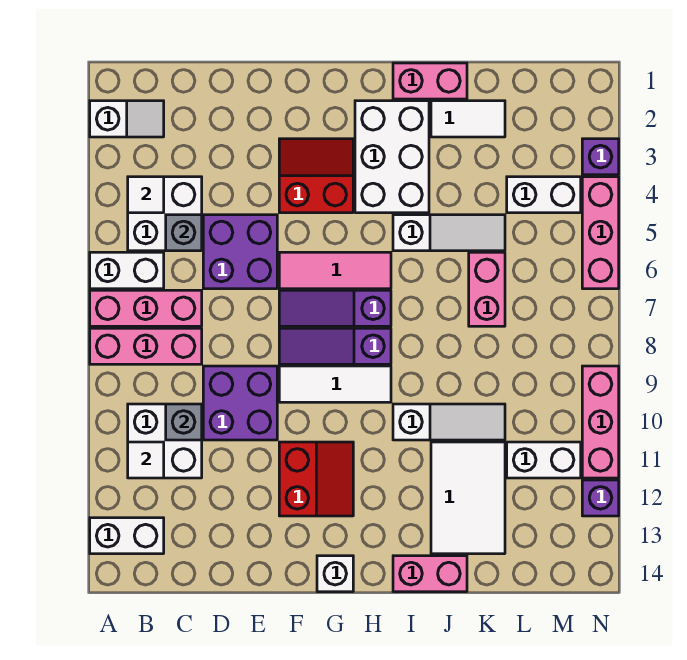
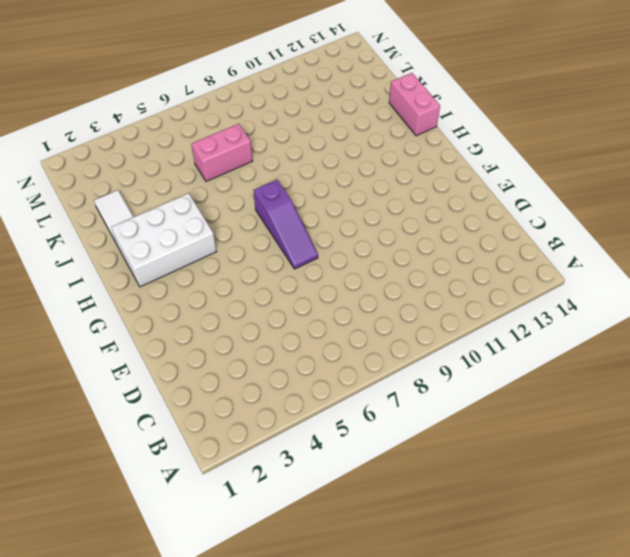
none -> white slope A2:B2 level 1 top A
none -> white brick A6:B6 level 1
none -> pink brick A7:C7 level 1
none -> pink brick A8:C8 level 1

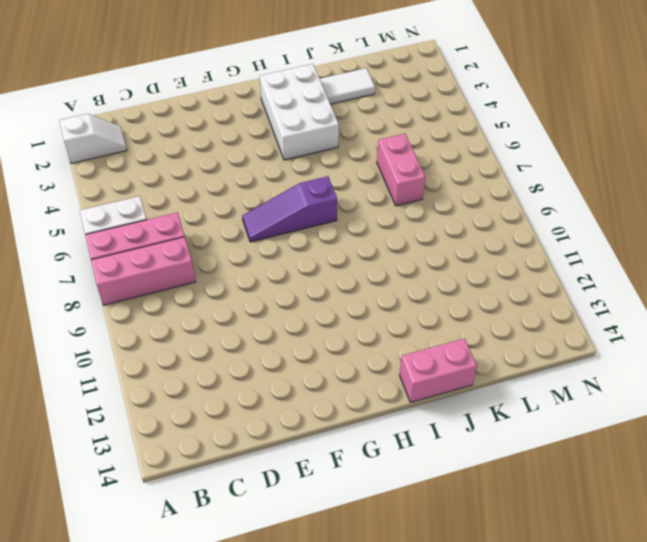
none -> white brick A13:B13 level 1
none -> white brick B4:C5 level 1
none -> white brick B10:C11 level 1
none -> purple brick D5:E6 level 1

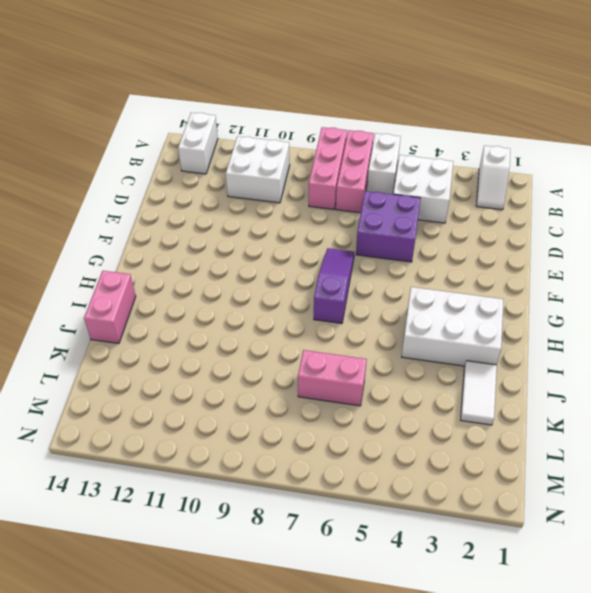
none -> purple brick D9:E10 level 1
none -> red slope F3:G4 level 1 top 4
none -> pink tile F6:H6 level 1
none -> purple slope F8:H8 level 1 top H

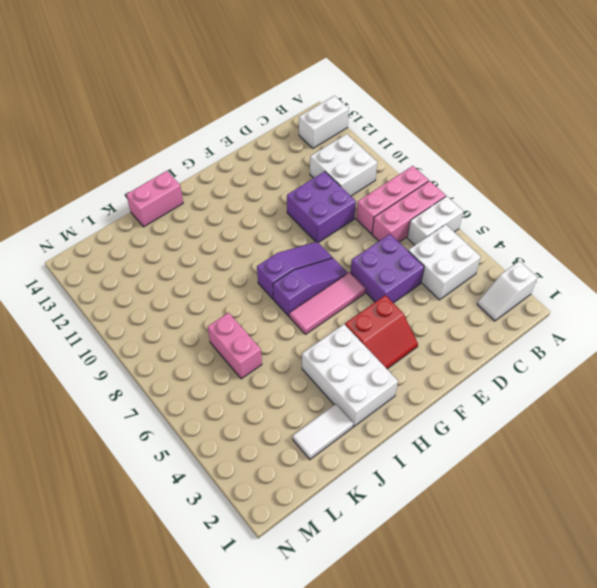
none -> white tile F9:H9 level 1
none -> red slope F11:G12 level 1 top F
none -> white brick G14 level 1
none -> pink brick I1:J1 level 1

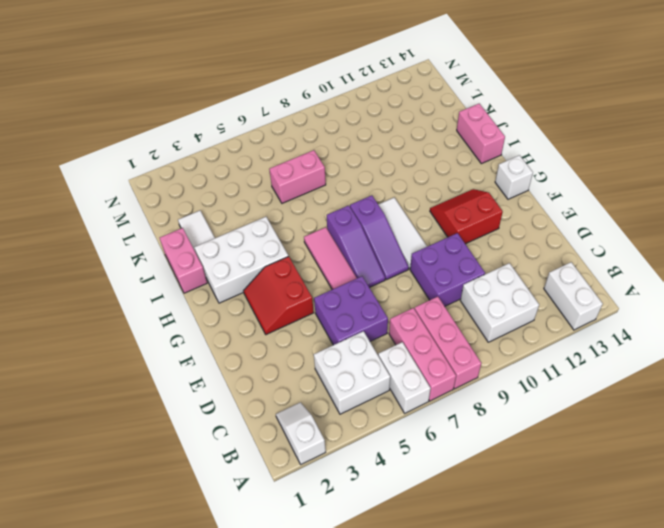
none -> white slope I5:K5 level 1 top I
none -> white slope I10:K10 level 1 top I
none -> white tile J11:K13 level 1
none -> white brick L4:M4 level 1

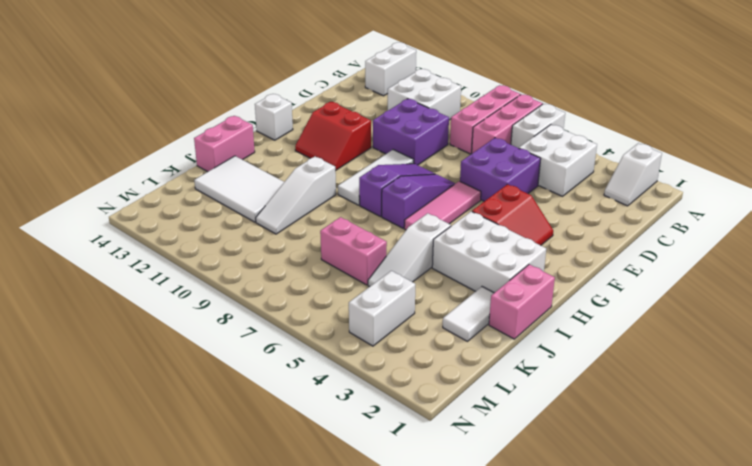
none -> white brick L11:M11 level 1
none -> purple brick N3 level 1
none -> pink brick N4:N6 level 1
none -> pink brick N9:N11 level 1

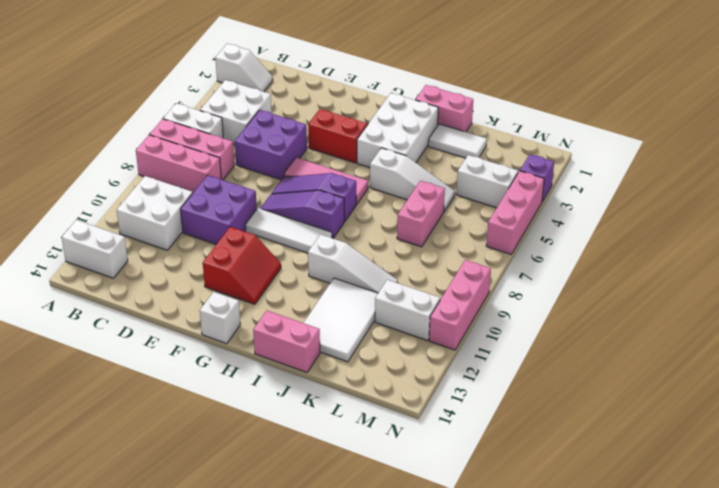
none -> purple brick N12 level 1
none -> white tile B4 level 2
none -> white tile B11 level 2
none -> grey brick C5 level 2

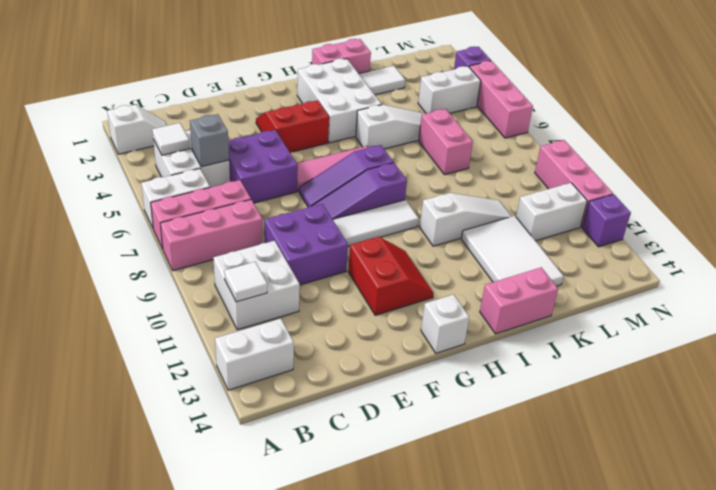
none -> grey brick C10 level 2

